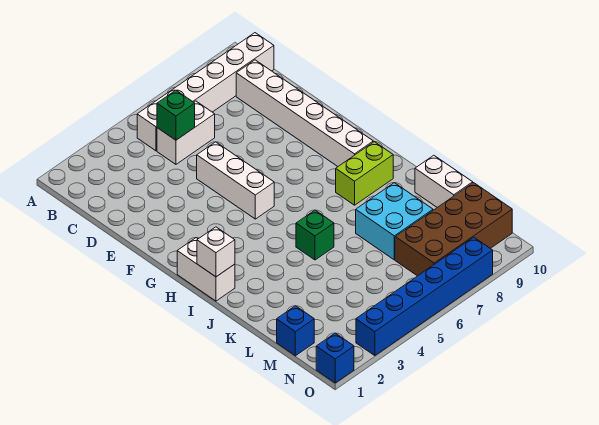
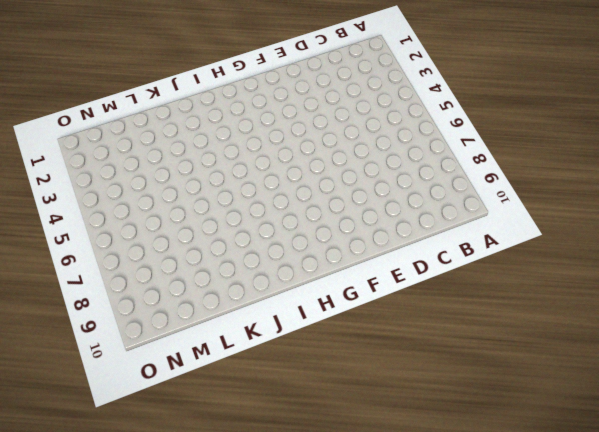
none -> white brick B5:B10 level 1
none -> white brick C5:C6 level 1
none -> white brick C9:H9 level 1

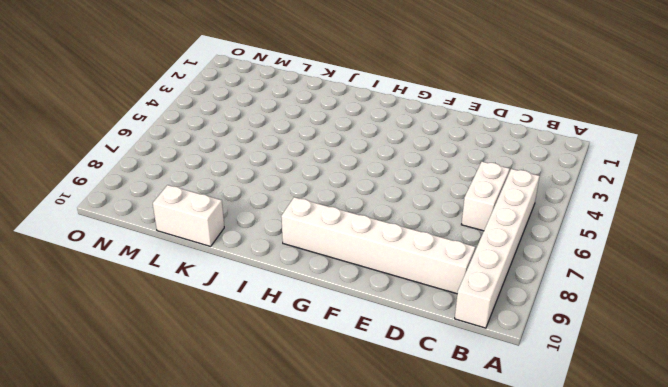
none -> white brick E5:G5 level 1
none -> white brick H1:I1 level 1
none -> lime brick I8:I9 level 1

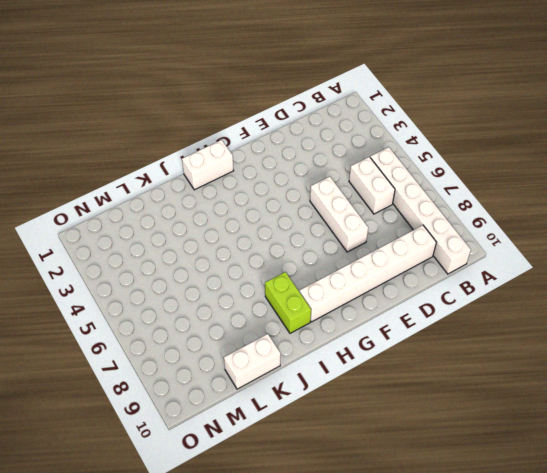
white brick E5:E7 level 1 -> white brick E5:G5 level 1
none -> green brick J5 level 1
none -> cyan brick K7:L8 level 1
none -> blue brick M1 level 1

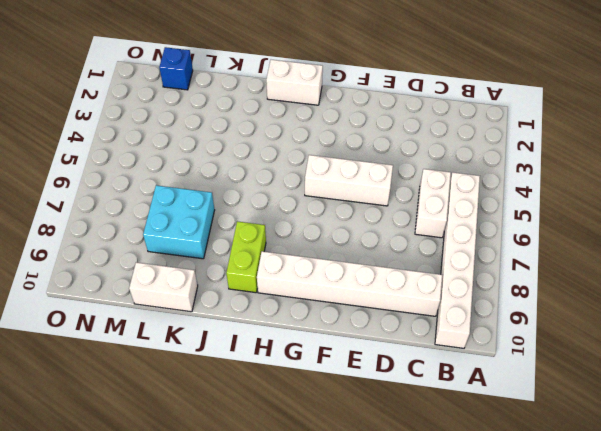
none -> green brick J5 level 1
none -> brown brick M7:N10 level 1
none -> blue brick O1 level 1

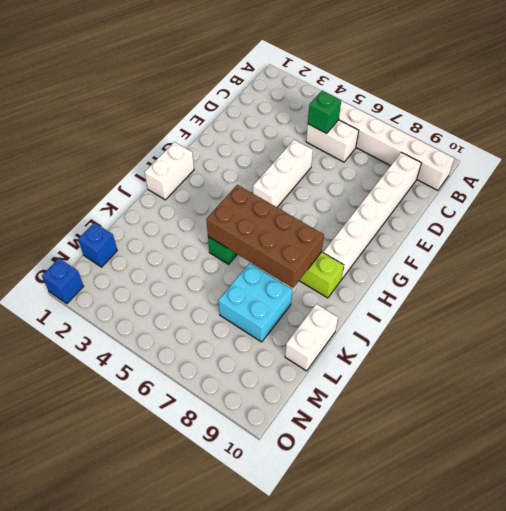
brown brick I5:J8 level 2 -> brown brick M7:N10 level 1
none -> blue brick O3:O8 level 1
none -> white brick I1 level 2

